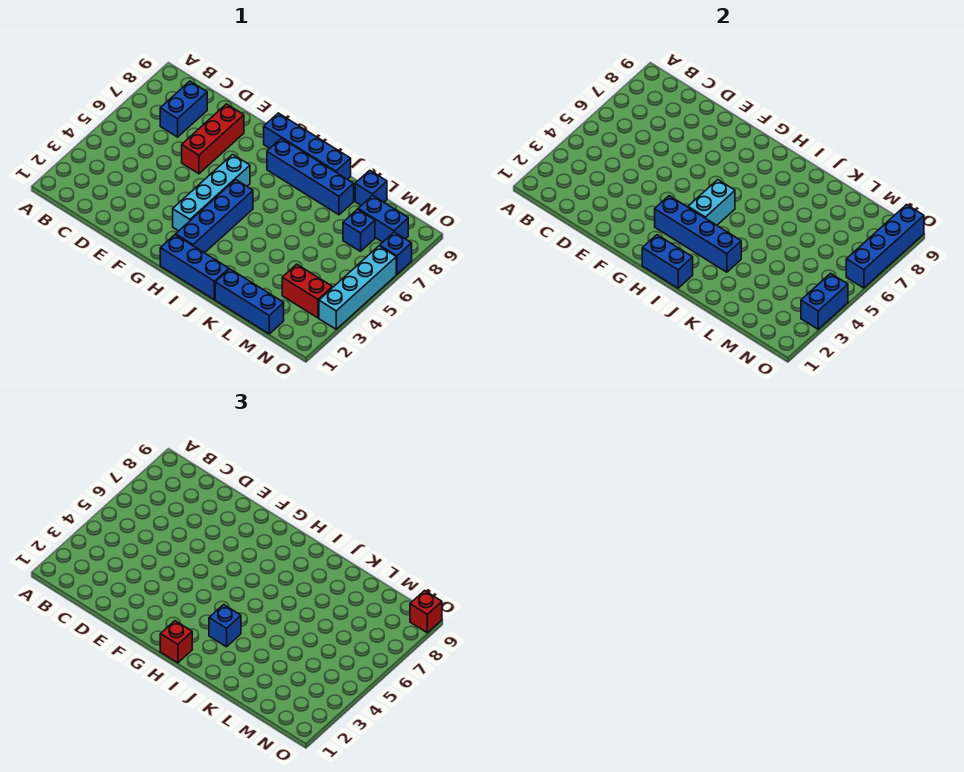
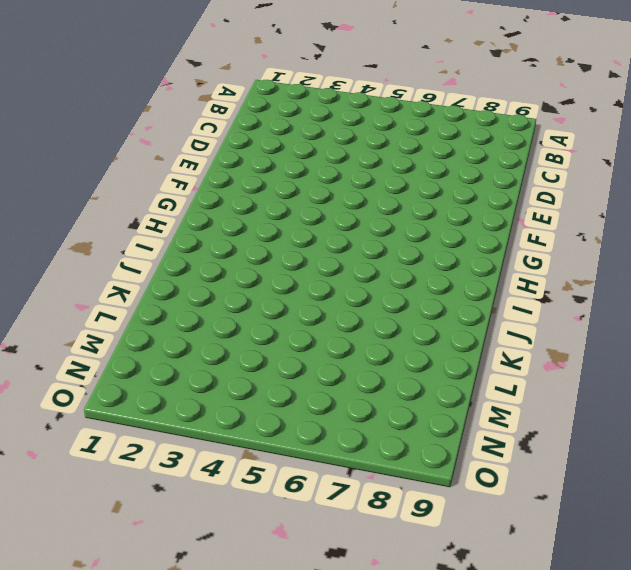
none -> blue brick C7:C8 level 1
none -> red brick E6:E8 level 1
none -> cyan brick G3:G6 level 1

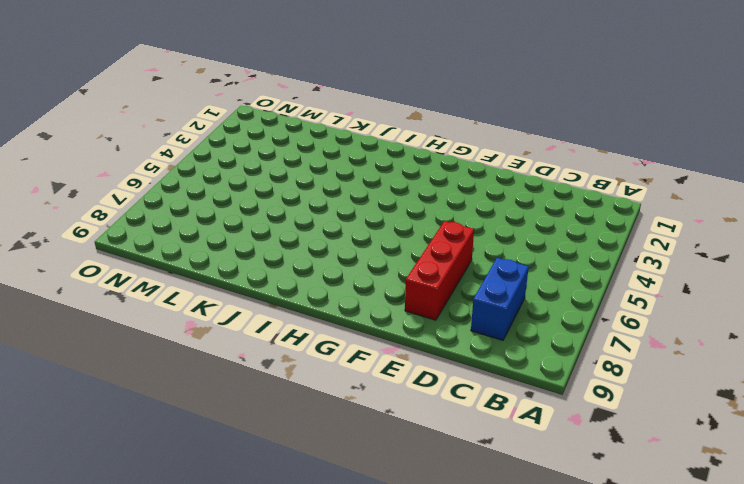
none -> cyan brick G3:G6 level 1
none -> blue brick G9:J9 level 1
none -> blue brick H1:J1 level 1

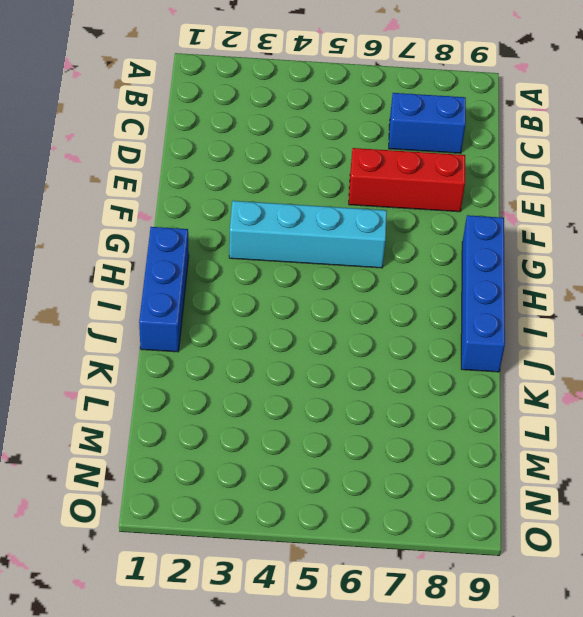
none -> blue brick H2:H5 level 1
none -> blue brick H8:K8 level 1
none -> blue brick K1:M1 level 1

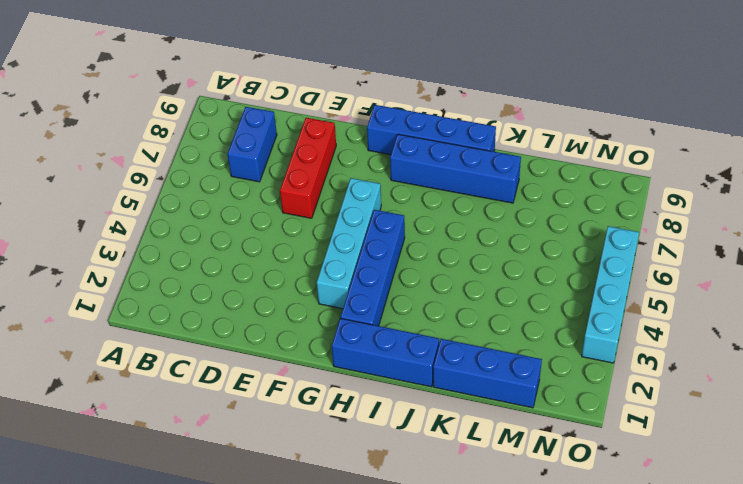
none -> blue brick L9 level 1
none -> red brick M3:N3 level 1
none -> blue brick M7 level 1

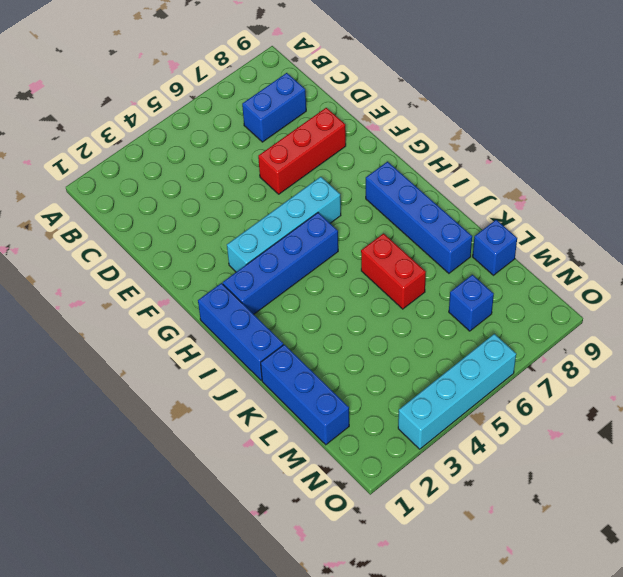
red brick J6:K6 level 1 -> red brick M3:N3 level 1
none -> blue brick G9:J9 level 1
none -> blue brick M8:N8 level 1
none -> blue brick O7 level 1

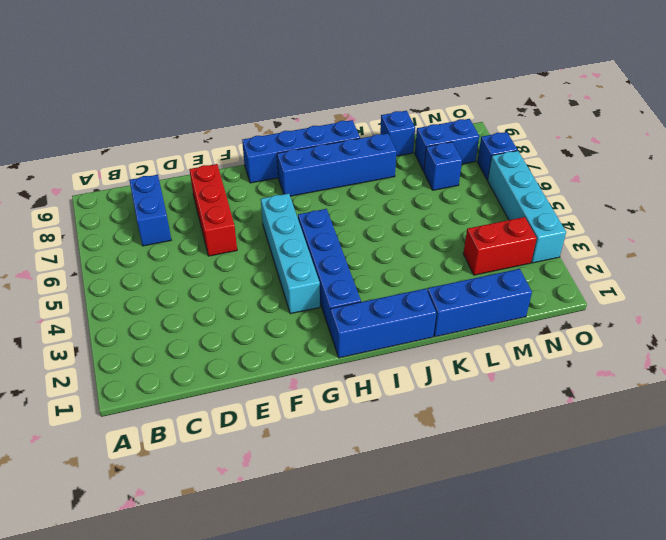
none -> blue brick G3:J3 level 2
none -> blue brick H1:I1 level 2
none -> cyan brick H4:H5 level 2

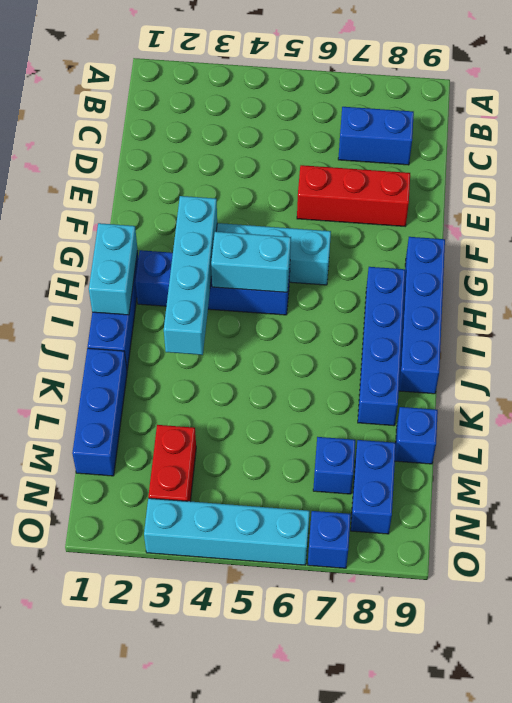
cyan brick G3:J3 level 2 -> blue brick G3:J3 level 2
cyan brick H1:I1 level 2 -> blue brick H1:I1 level 2
none -> blue brick O3:O4 level 2
none -> blue brick O6:O9 level 2
none -> red brick H1 level 3

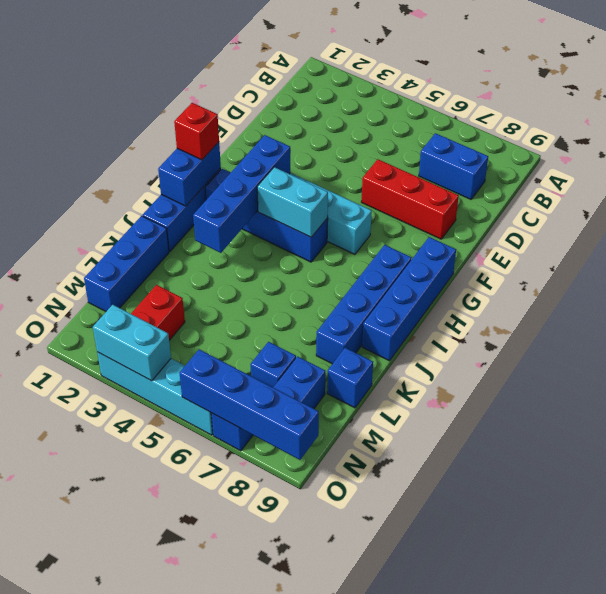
cyan brick O3:O4 level 2 -> blue brick O3:O4 level 2
none -> blue brick I3 level 3
none -> red brick O9 level 3

